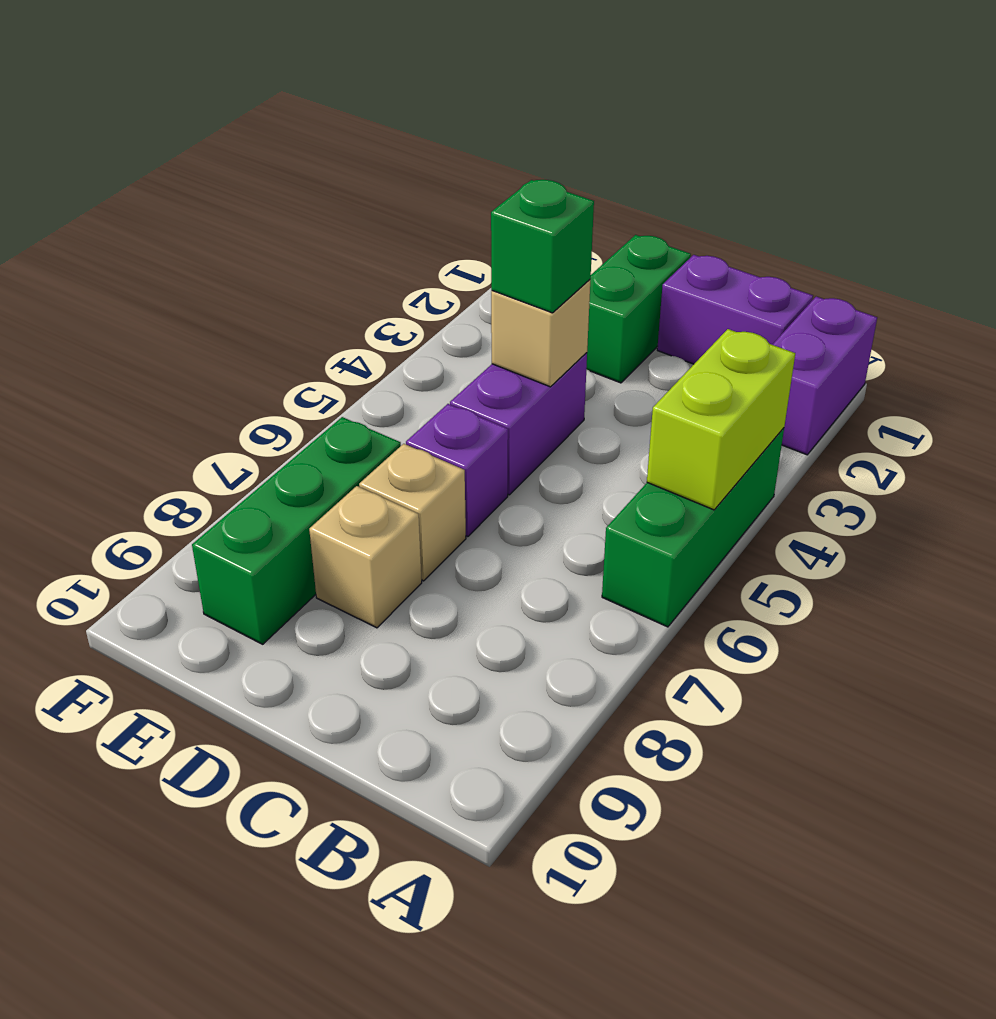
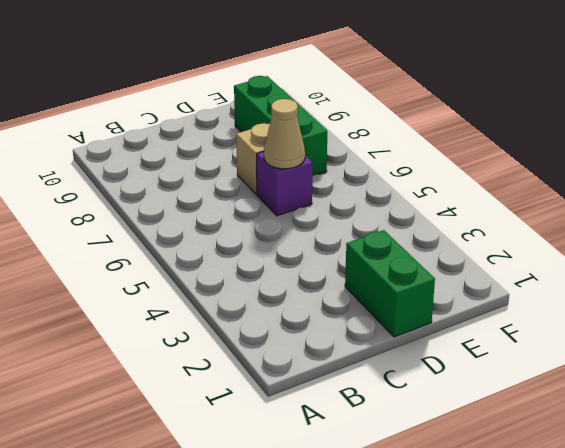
tan cone D6 level 2 -> none
none -> purple brick A1:A2 level 1
none -> green brick A4:A6 level 1
none -> purple brick B1:C1 level 1

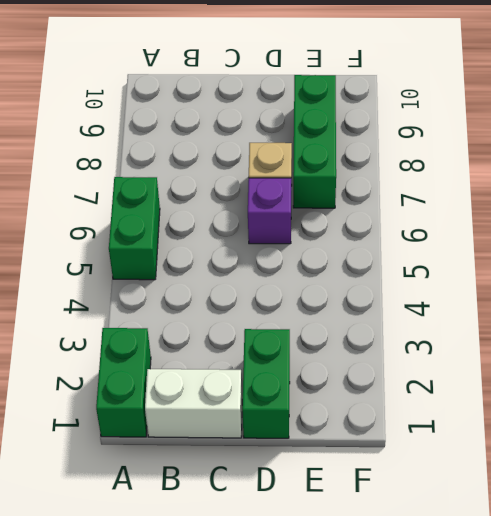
green brick A1:A2 level 1 -> purple brick A1:A2 level 1
green brick A5:A6 level 1 -> green brick A4:A6 level 1
white brick B1:C1 level 1 -> purple brick B1:C1 level 1
none -> purple brick D4:D5 level 1
none -> tan brick D8 level 1
none -> lime brick A4:A5 level 2

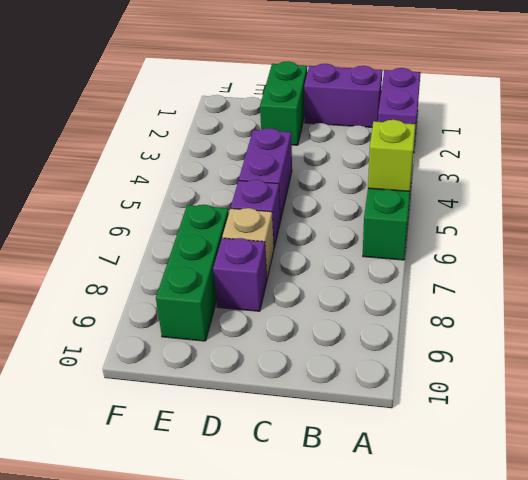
lime brick A5 level 2 -> lime brick A4:A5 level 2
purple brick D8 level 1 -> tan brick D8 level 1
none -> tan brick D4 level 2
none -> green brick D4 level 3

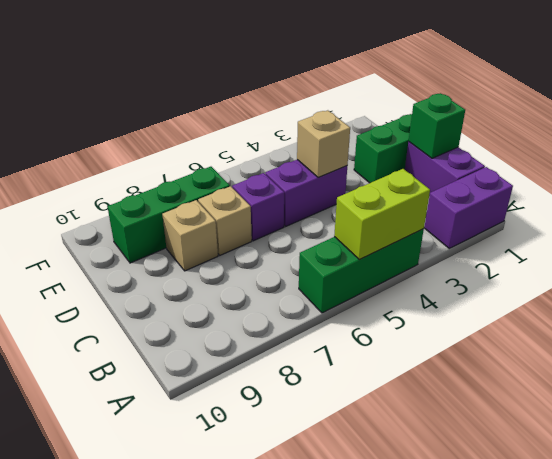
green brick C1 level 2 -> green brick D4 level 3

